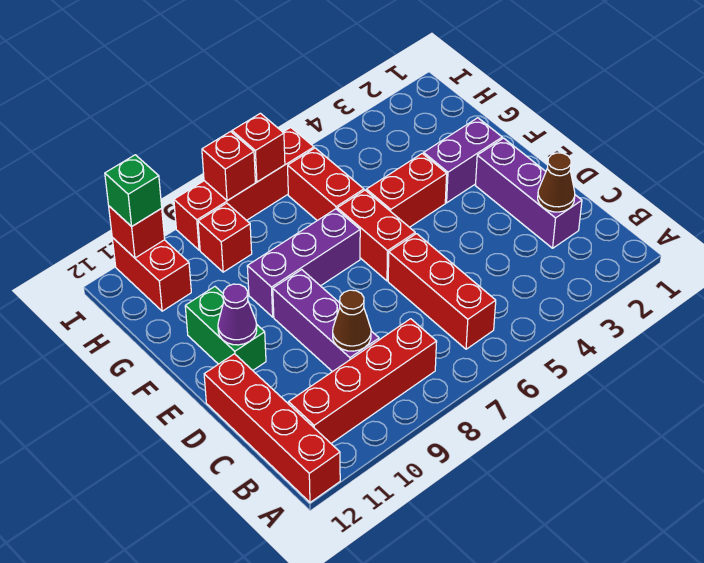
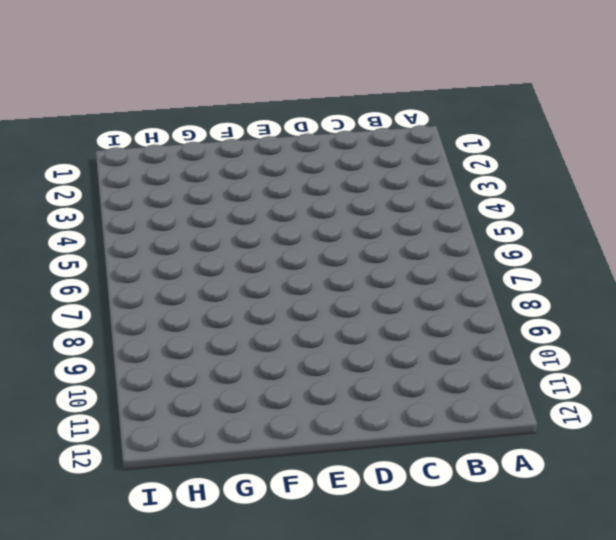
none -> red brick A12:D12 level 1
none -> red brick B6:D6 level 1
none -> red brick B8:B11 level 1

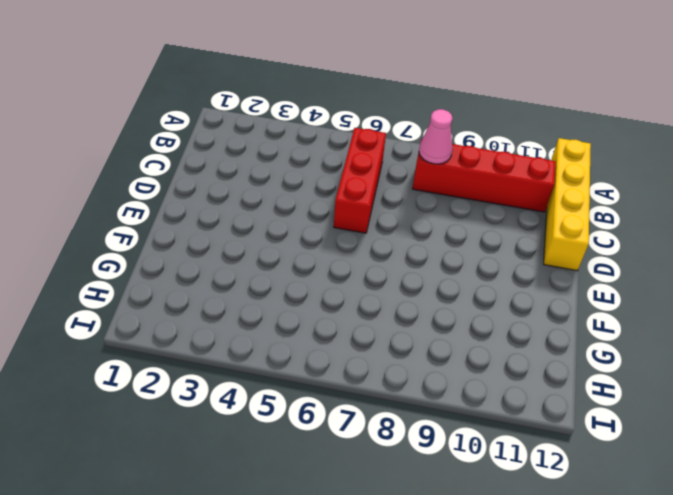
yellow brick A12:D12 level 1 -> red brick A12:D12 level 1
pink cone B8 level 2 -> none
none -> purple brick C2:E2 level 1
none -> purple brick C9:E9 level 1
none -> red brick E6:F6 level 1

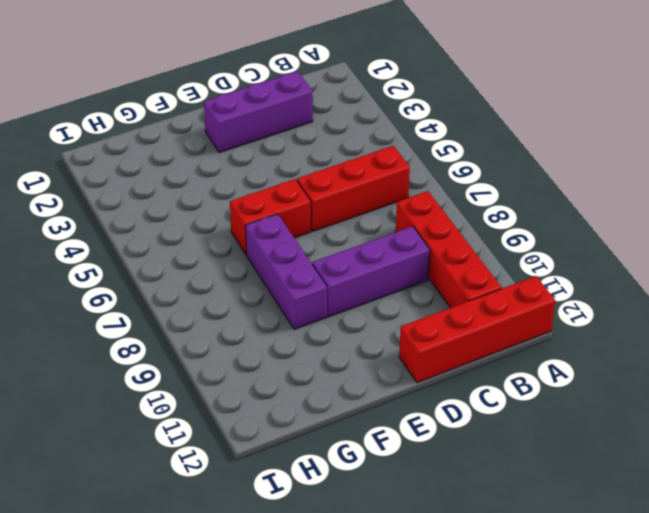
none -> green brick E11:F11 level 1
none -> purple brick F2:F3 level 1
none -> red brick F4:F5 level 1

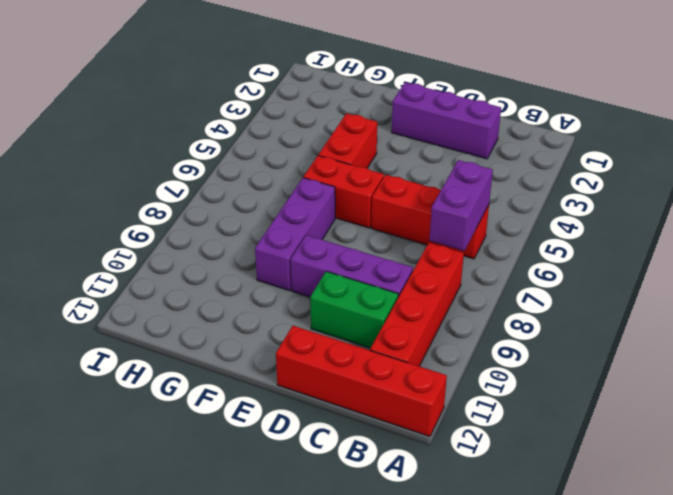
purple brick B6:B7 level 2 -> purple brick F2:F3 level 1
green brick C10:D10 level 1 -> green brick E11:F11 level 1
none -> red brick G6:H6 level 1
none -> red brick H9 level 1
none -> red brick H11:I11 level 1

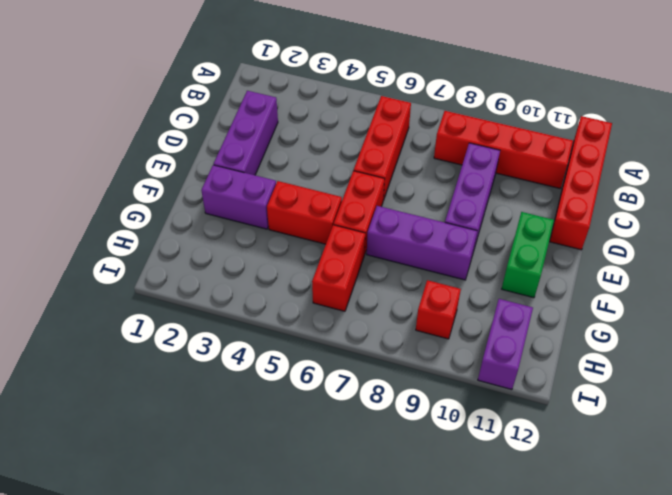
purple brick H11:I11 level 1 -> red brick H11:I11 level 1
none -> red brick I6:I9 level 1
none -> brown cone C2 level 2
none -> brown cone C9 level 2

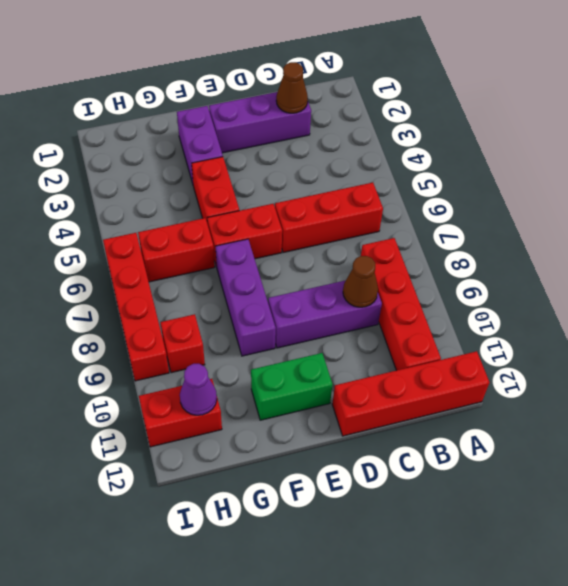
purple cone H11 level 2 -> purple cone E11 level 2
none -> red brick I7 level 2
none -> red brick I8 level 2
none -> red brick I11 level 2

